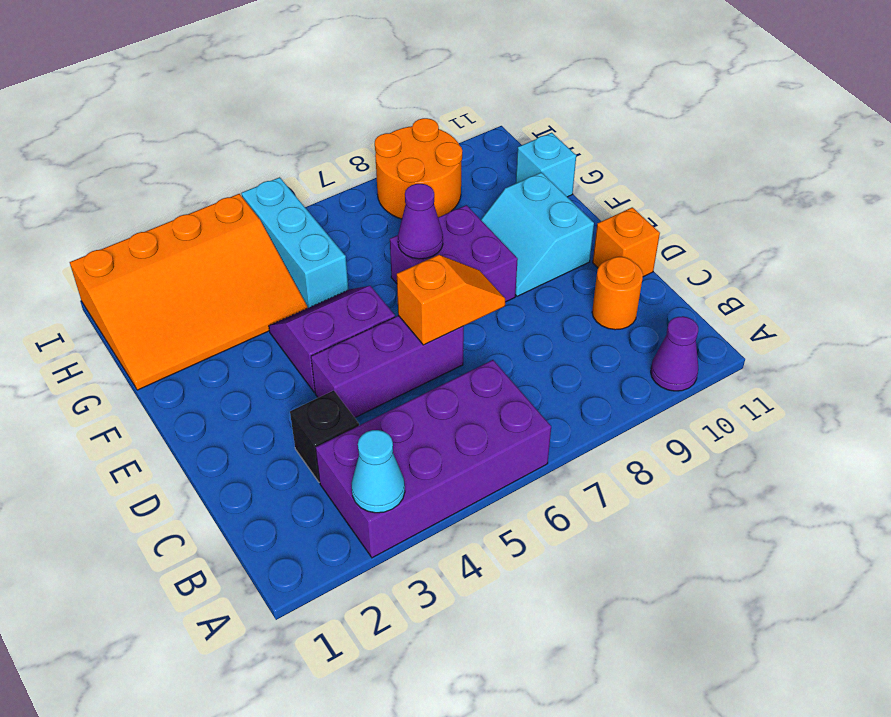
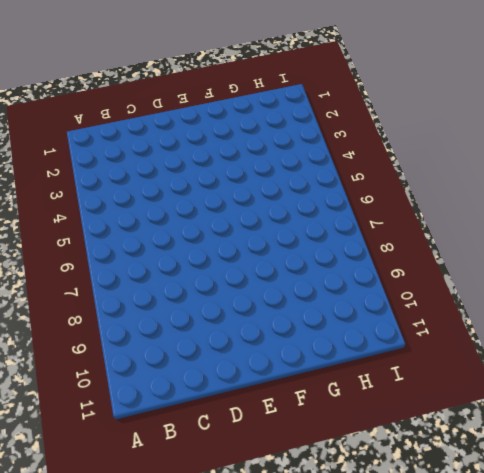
none -> purple brick A3:B6 level 1
none -> purple cone A10 level 1
none -> black brick C3 level 1

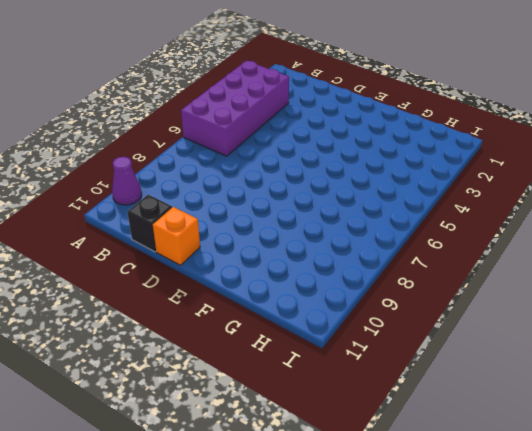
black brick C11 level 1 -> black brick C3 level 1
none -> orange round brick C10 level 1
none -> purple brick D4:D6 level 1
none -> purple slope E4:F5 level 1 top E

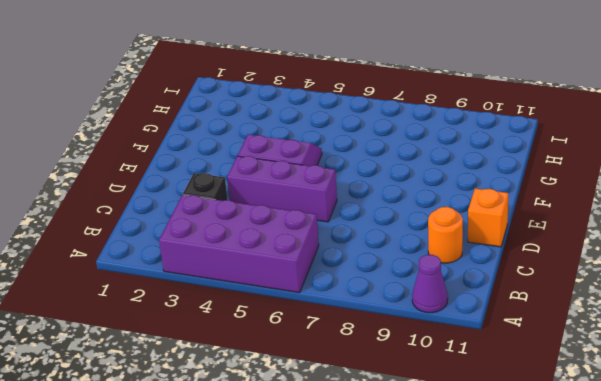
none -> purple brick E7:F8 level 1
none -> cyan slope E9:F10 level 1 top 10
none -> orange slope G1:I4 level 1 top I

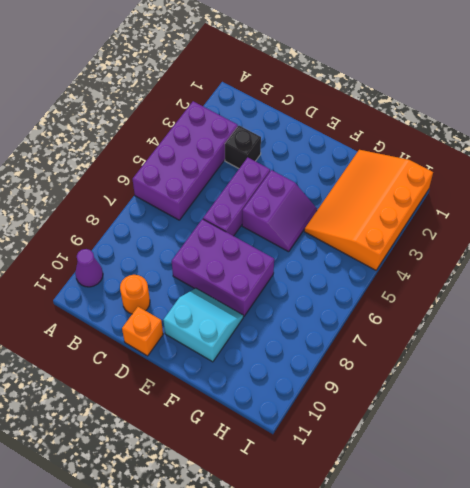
purple brick D7:F8 level 1 -> purple brick E7:F8 level 1
none -> cyan brick G5:I5 level 1
none -> cyan brick G11 level 1
none -> orange round brick H8:I9 level 1

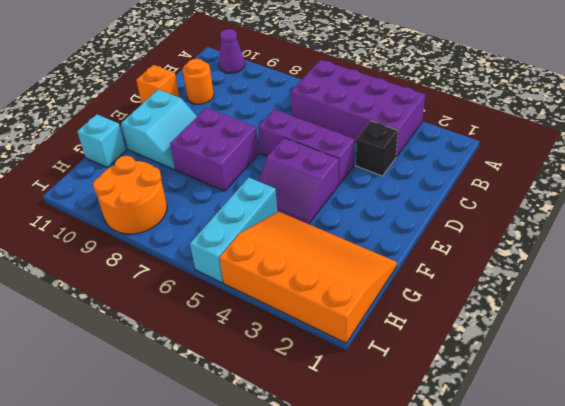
none -> cyan cone A3 level 2
none -> orange slope D6:D7 level 2 top 6
none -> purple cone F7 level 2

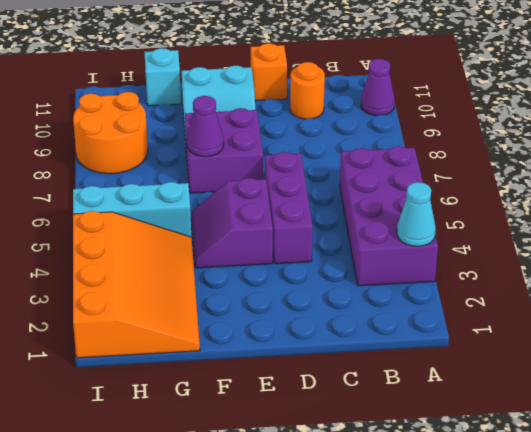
none -> black brick C3 level 1
none -> orange slope D6:D7 level 2 top 6

